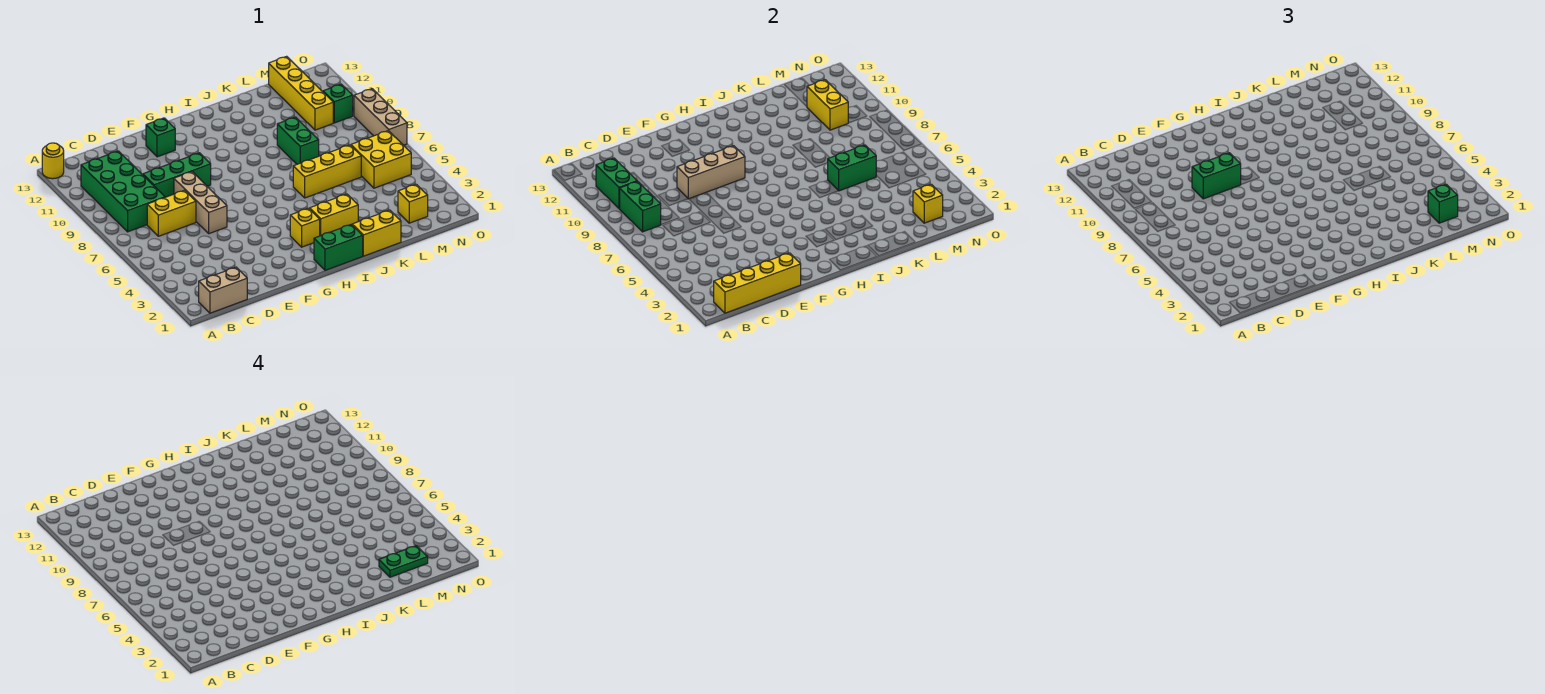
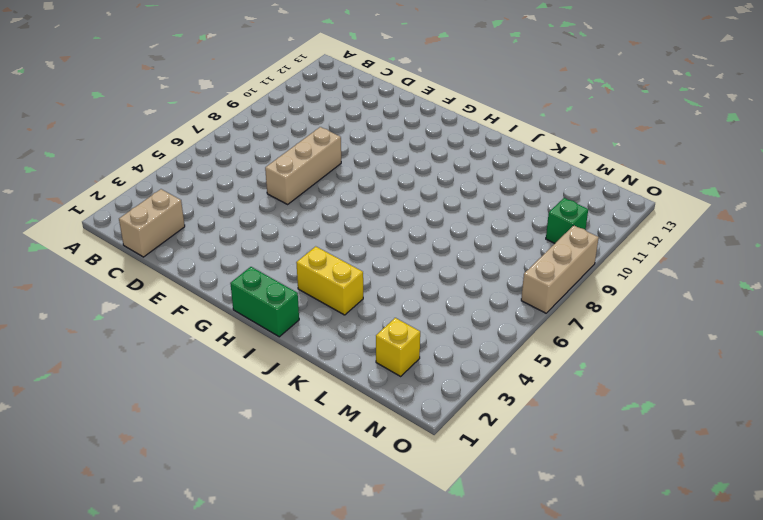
tan brick C1:C2 level 1 -> tan brick B1:C1 level 1
none -> yellow round brick A13 level 1
none -> green brick B8:C11 level 1
none -> yellow brick C7:D7 level 1

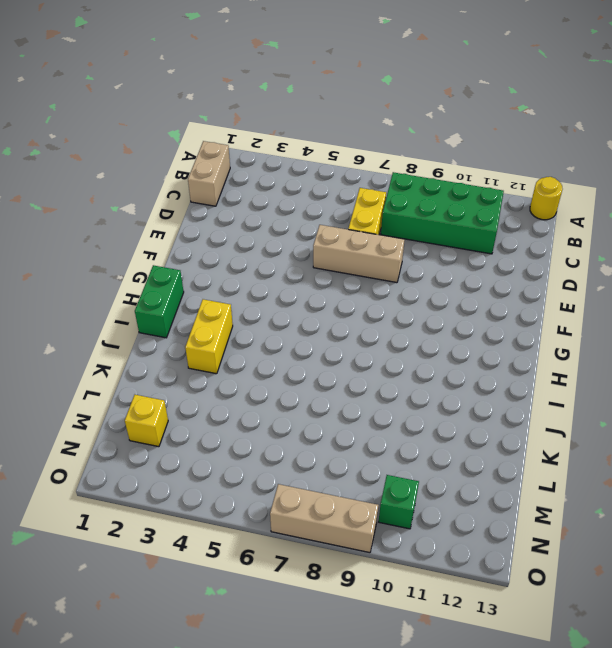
none -> green brick D9:F9 level 1
none -> green brick F12 level 1
none -> yellow brick H3 level 1

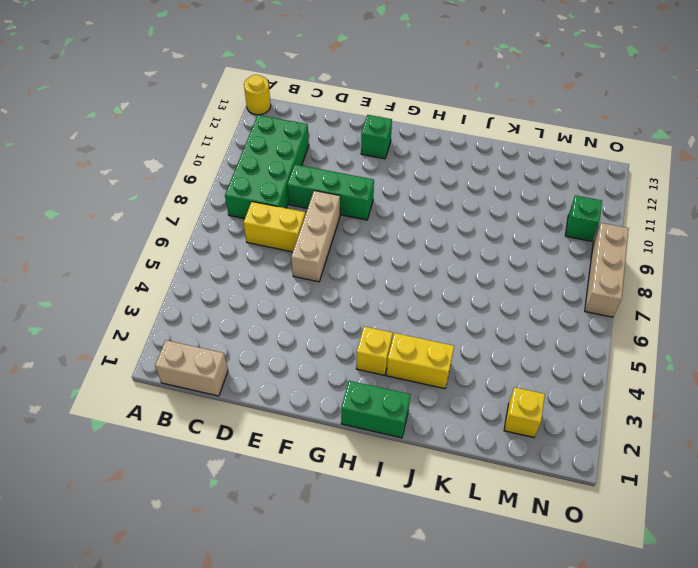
none -> yellow brick J1:K1 level 1
none -> yellow brick J6:L6 level 1
none -> green brick K8:K9 level 1

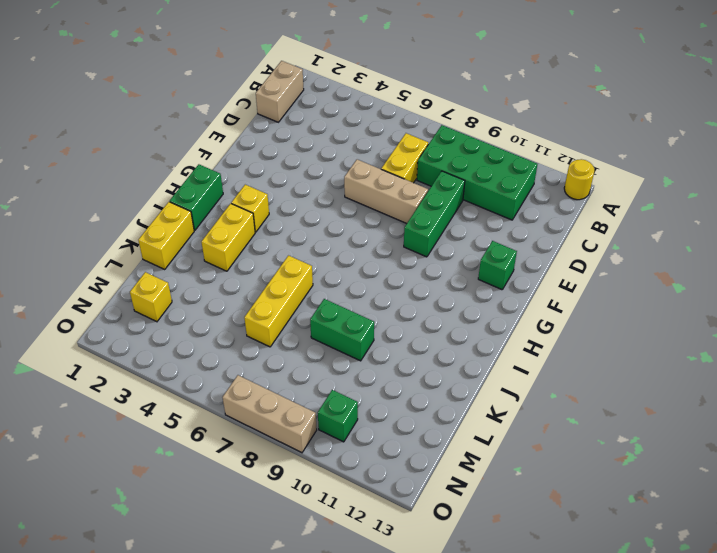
none -> yellow brick M5:N6 level 1
none -> yellow brick M10:M13 level 1
none -> yellow brick B1:E1 level 2

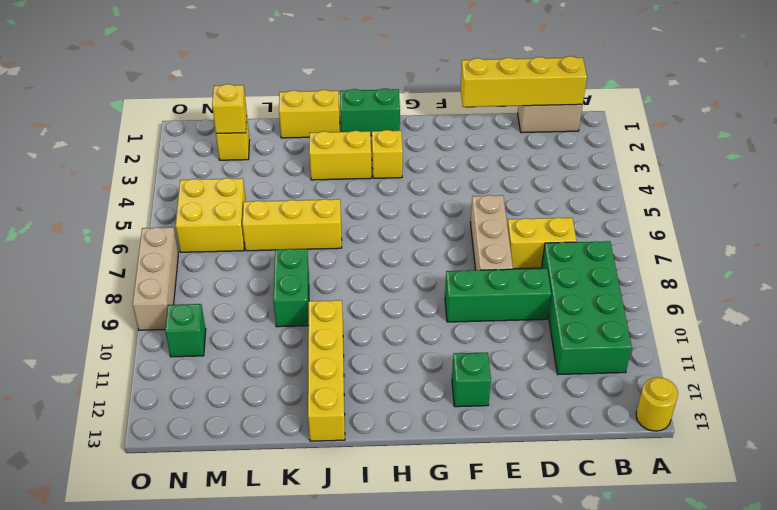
yellow brick J10:J13 level 1 -> yellow brick M10:M13 level 1
none -> green brick B8:B9 level 2
none -> green brick B10:B11 level 2
none -> tan brick E9:G9 level 2

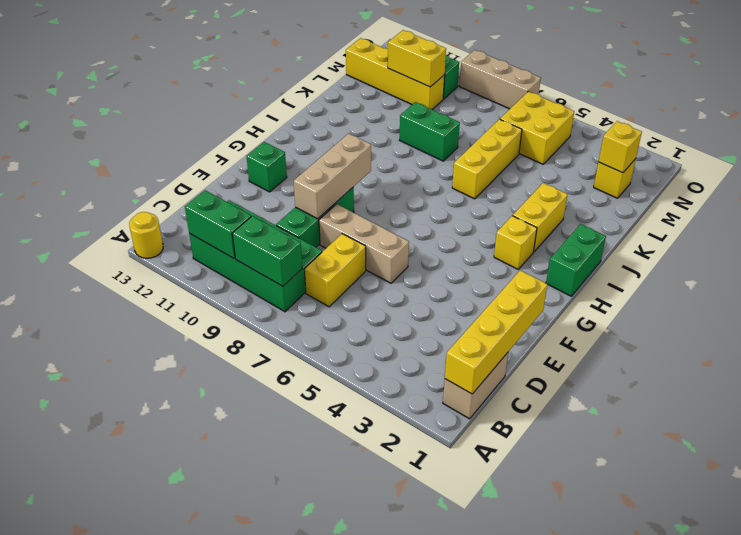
none -> yellow brick J1:K1 level 1
none -> green brick K6:L6 level 2
none -> green brick E9:F9 level 3

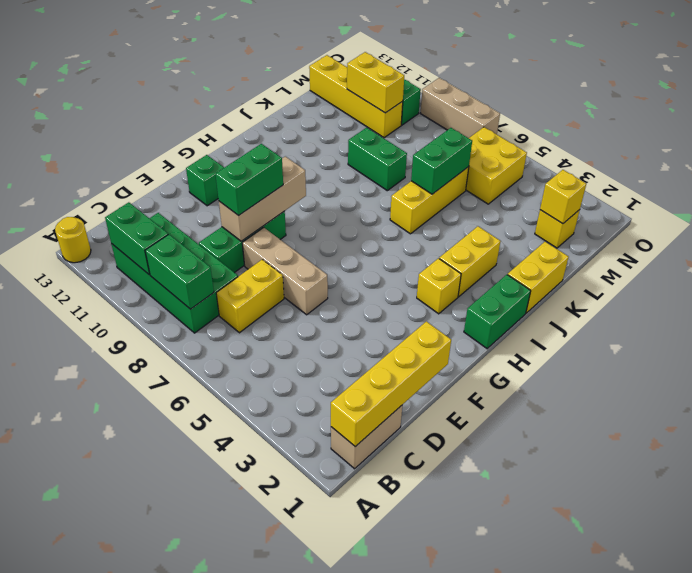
none -> green brick M2 level 3
none -> green plate L2:M2 level 4

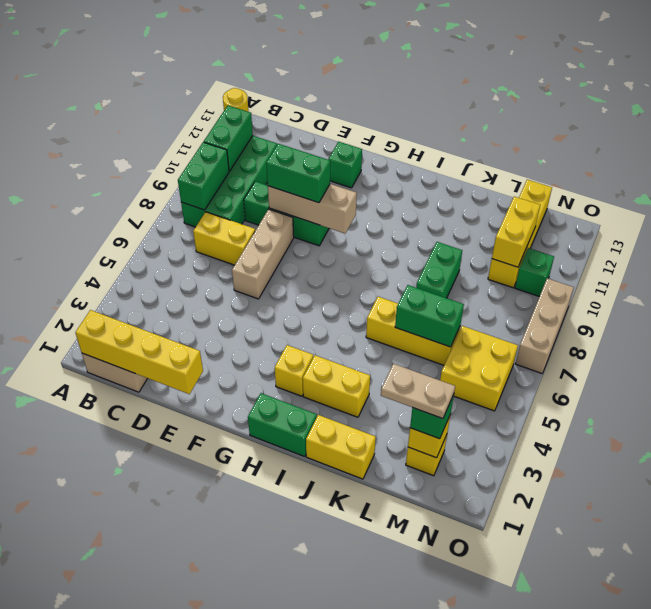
tan plate L2:M2 level 4 -> green plate L2:M2 level 4

